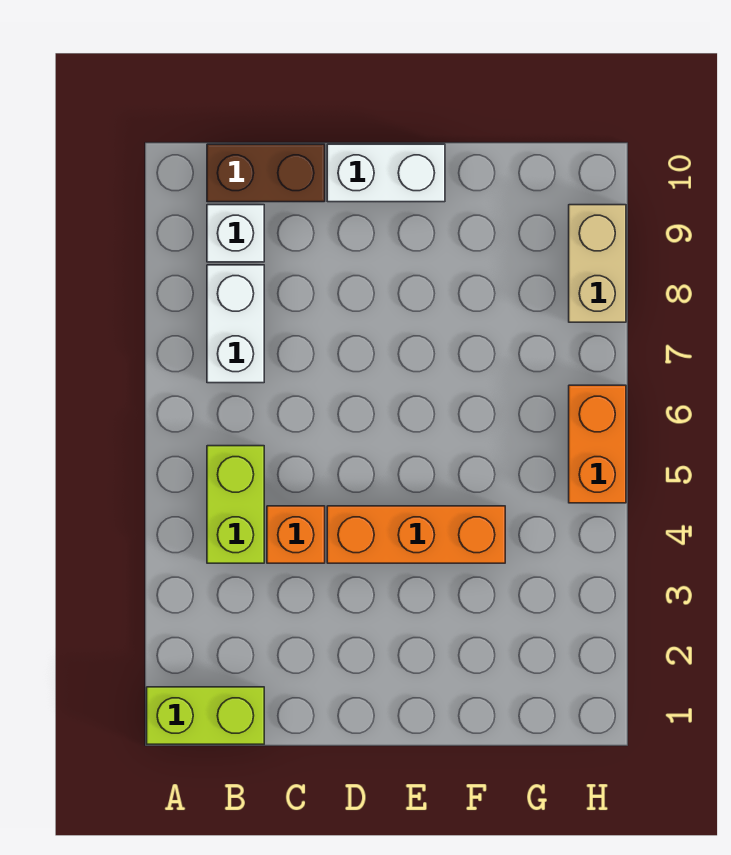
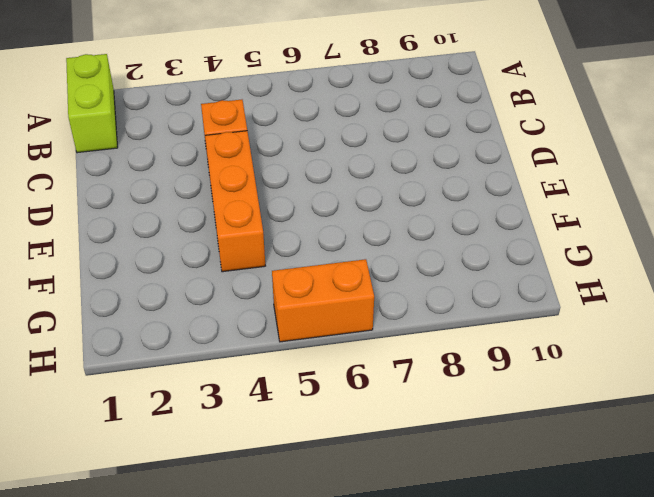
none -> lime brick B4:B5 level 1
none -> white brick B7:B8 level 1

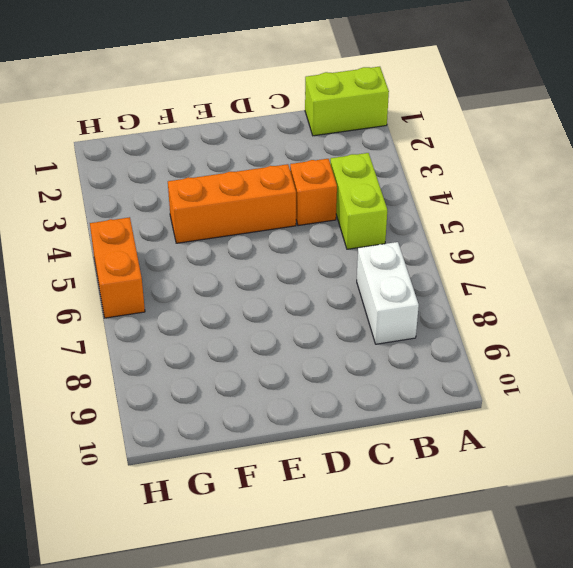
none -> white brick B9 level 1
none -> brown brick B10:C10 level 1

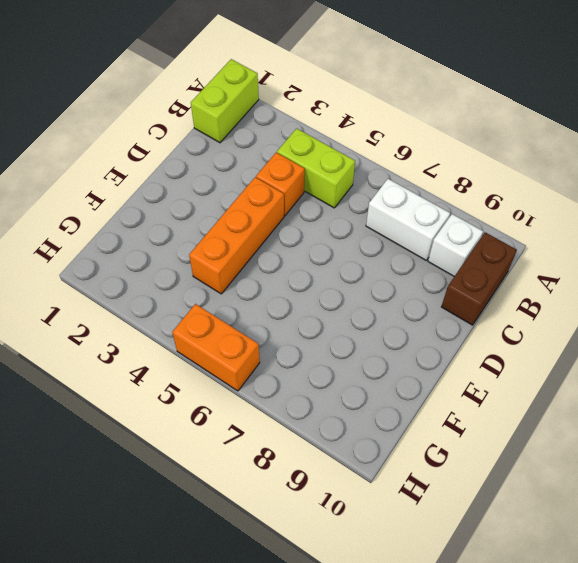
none -> white brick D10:E10 level 1
none -> tan brick H8:H9 level 1

